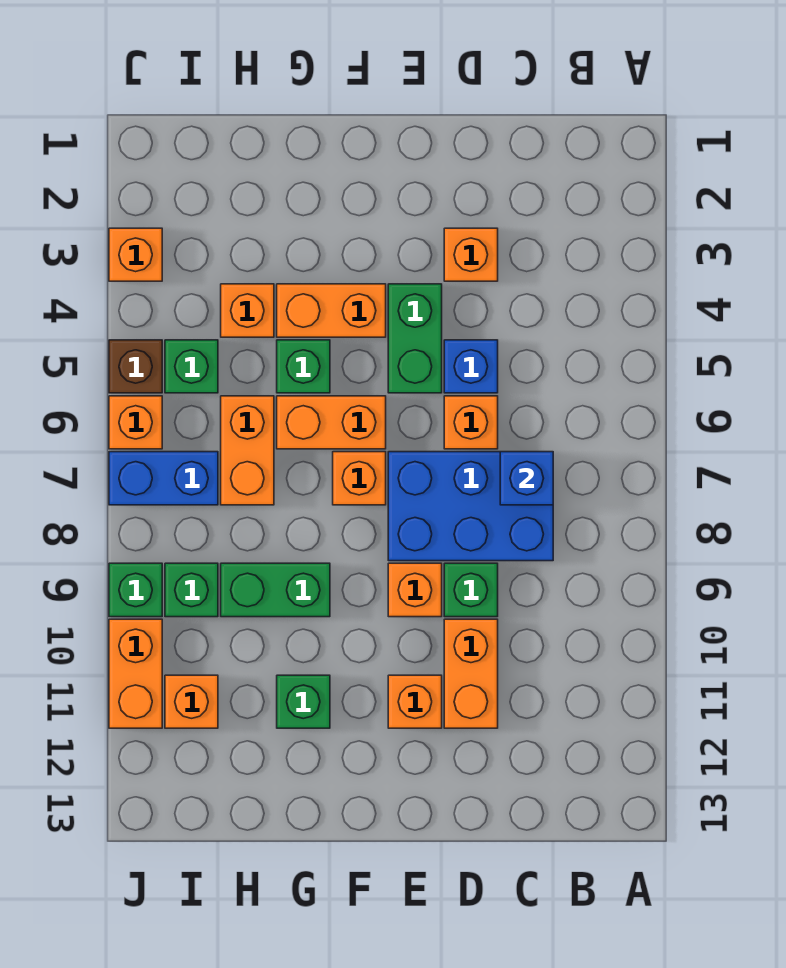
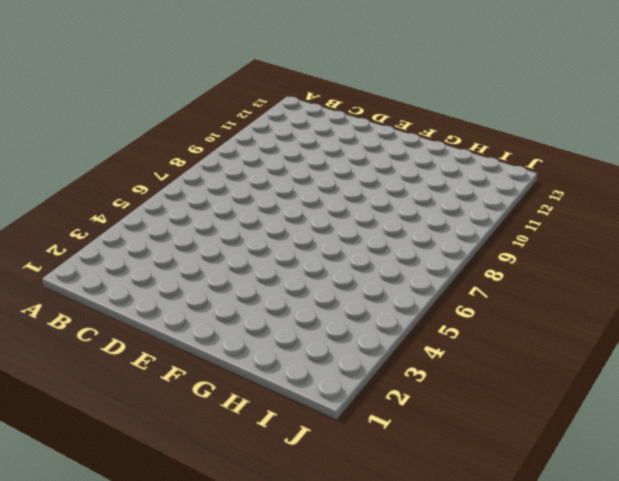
none -> blue brick C7:E8 level 1
none -> orange brick D3 level 1
none -> blue brick D5 level 1

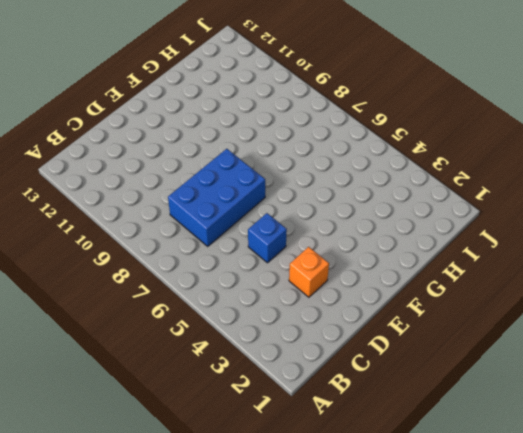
none -> orange brick D6 level 1
none -> green brick D9 level 1
none -> orange brick D10:D11 level 1

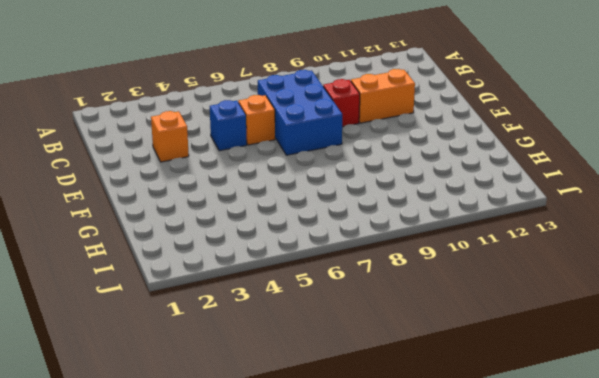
red brick D9 level 1 -> green brick D9 level 1
none -> green brick E4:E5 level 1
none -> orange brick E9 level 1
none -> orange brick E11 level 1

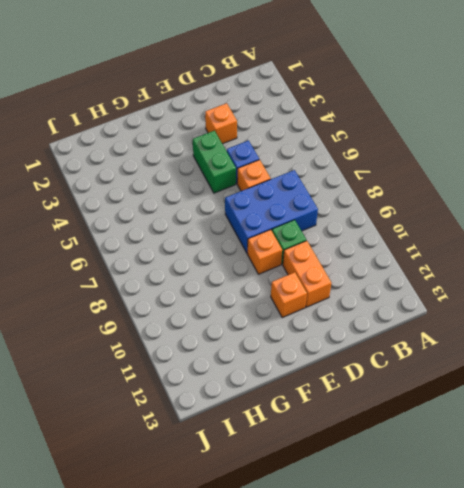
none -> orange brick F4:G4 level 1
none -> orange brick F6:G6 level 1
none -> orange brick F7 level 1

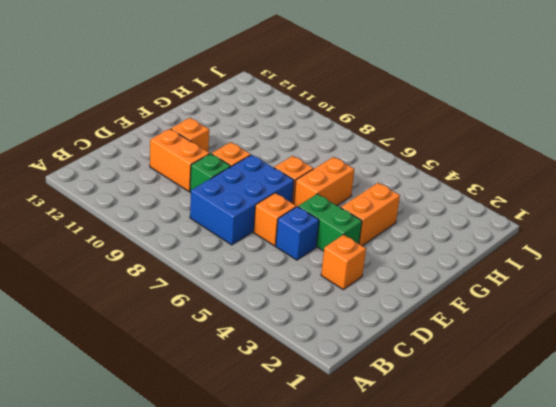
none -> green brick G5 level 1
none -> green brick G9:H9 level 1
none -> green brick G11 level 1

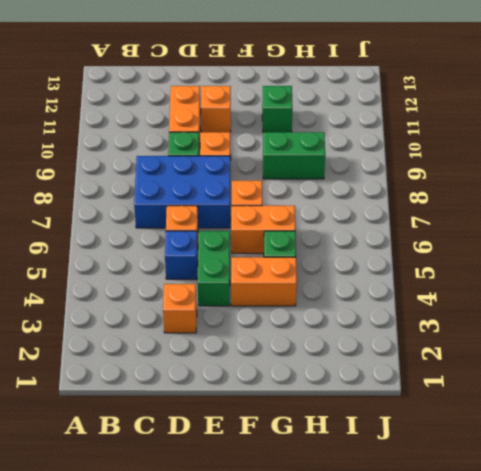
none -> orange brick H4 level 1
none -> orange brick H6:H7 level 1
none -> green brick I5 level 1

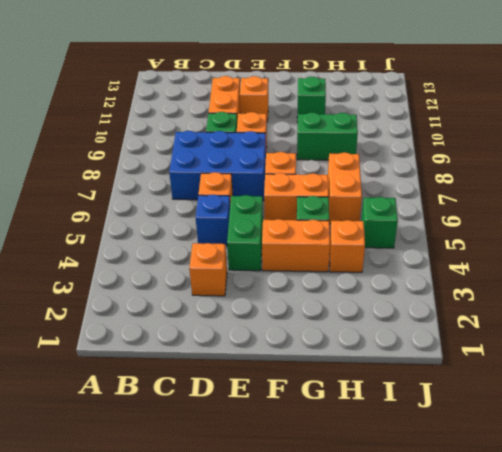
none -> blue brick I7:J7 level 1
none -> green brick I9 level 1
none -> orange brick I11 level 1

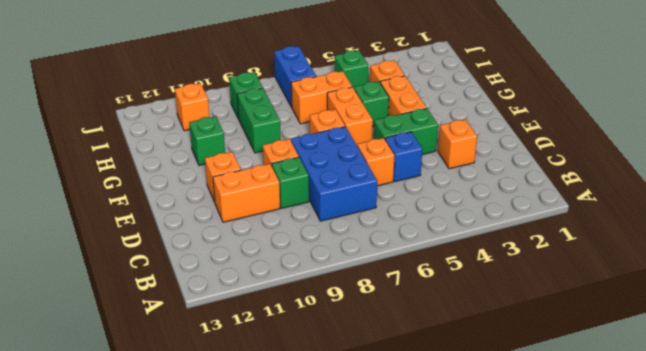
none -> orange brick J3 level 1
none -> brown brick J5 level 1
none -> orange brick J6 level 1

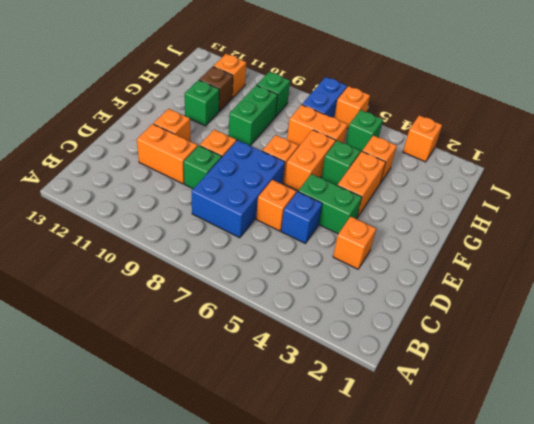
brown brick H11 level 1 -> brown brick J5 level 1
none -> green brick J9 level 1
none -> orange brick J10:J11 level 1
none -> blue brick C7 level 2

